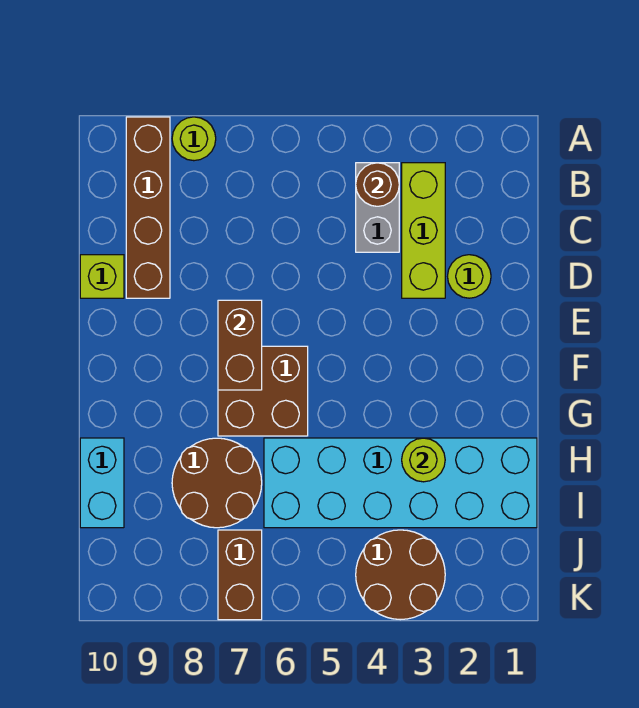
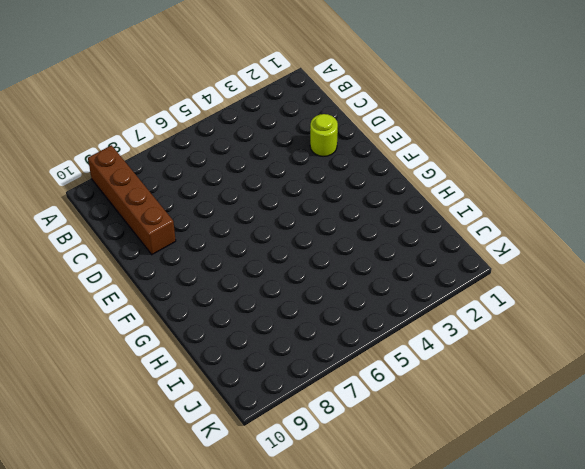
none -> lime round brick A8 level 1
none -> lime brick B3:D3 level 1
none -> grey brick B4:C4 level 1

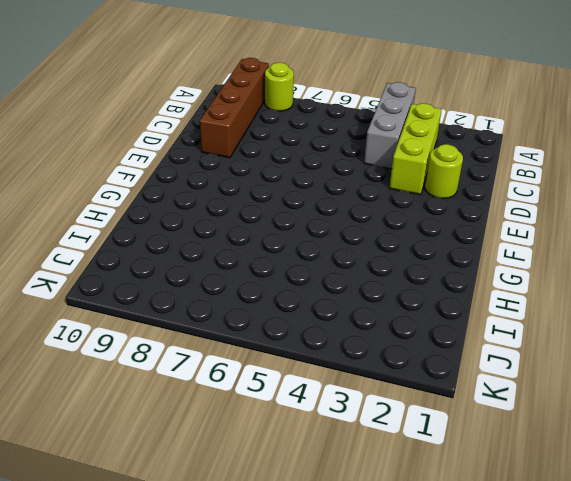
grey brick A4:C4 level 1 -> grey brick B4:C4 level 1
none -> lime brick D10 level 1
none -> brown brick F6:G7 level 1
none -> cyan brick H1:I6 level 1

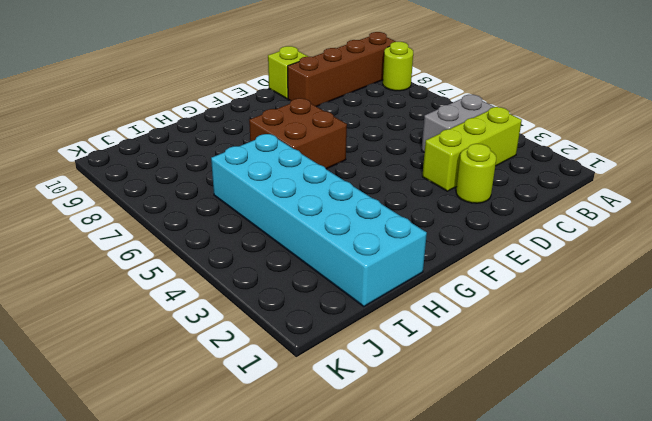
none -> brown round brick H7:I8 level 1
none -> cyan brick H10:I10 level 1
none -> brown round brick J3:K4 level 1

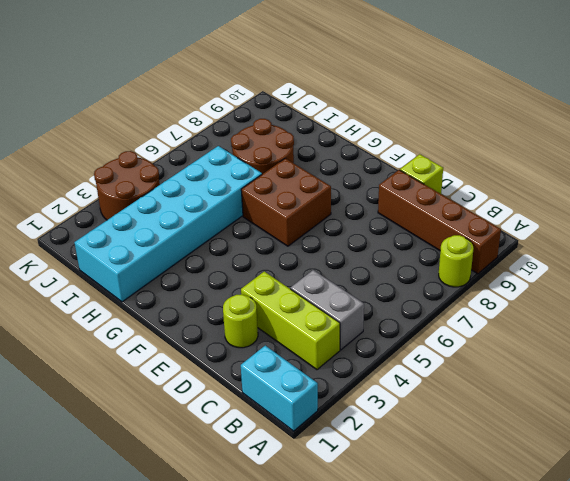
cyan brick A1:B1 level 1 -> cyan brick H10:I10 level 1
none -> brown brick J7:K7 level 1
none -> brown round brick B4 level 2
none -> brown brick E7:F7 level 2

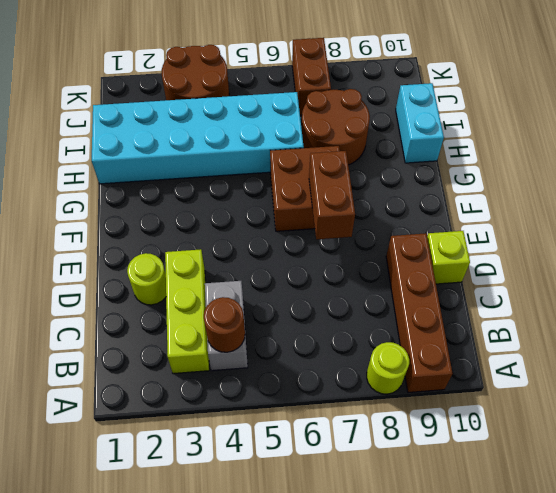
none -> lime round brick H3 level 2

